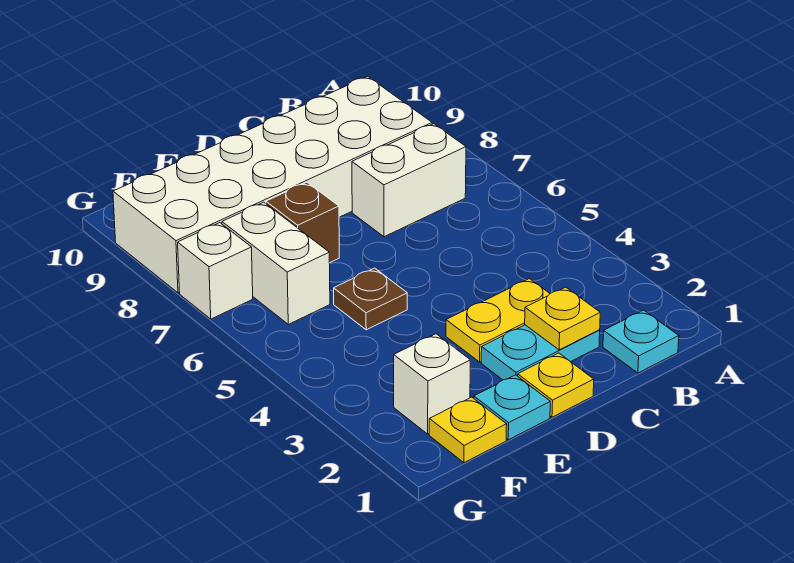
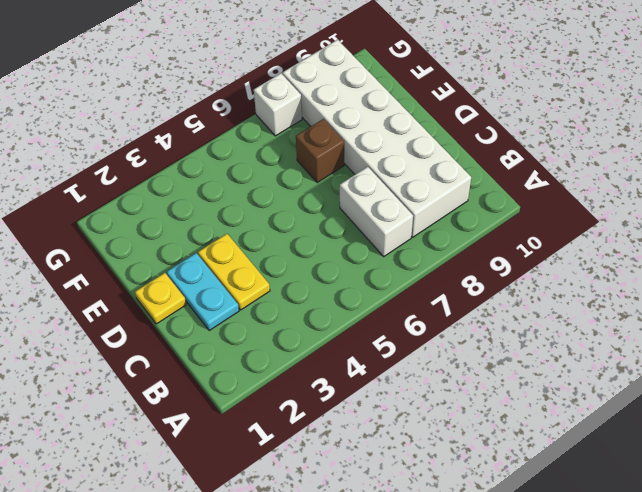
none -> cyan plate B1 level 1
none -> cyan plate E1 level 1
none -> brown plate E5 level 1

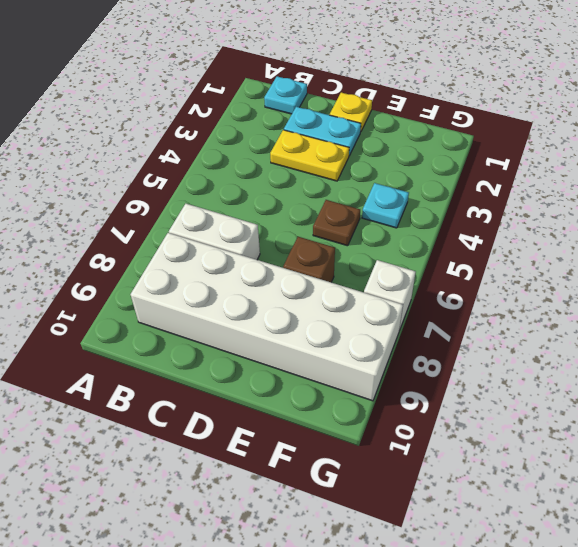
cyan plate F4 level 1 -> cyan plate E1 level 1
none -> yellow plate F1 level 1
none -> white brick F2 level 1
none -> white brick F6:F7 level 1

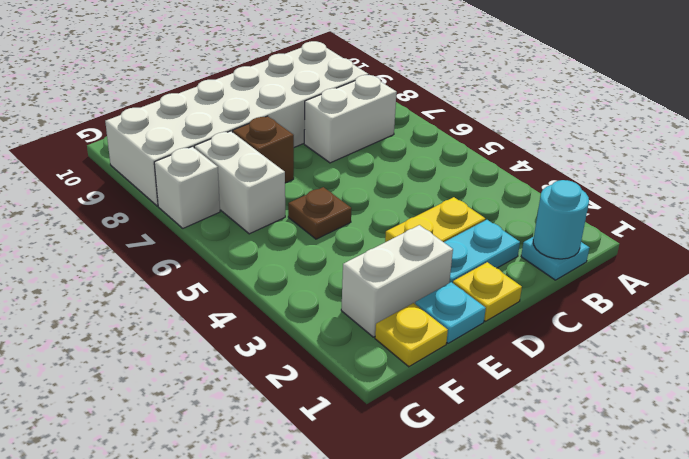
cyan round brick B1 level 2 -> none
white brick E2:F2 level 1 -> white brick F2 level 1
none -> yellow plate C2 level 2

